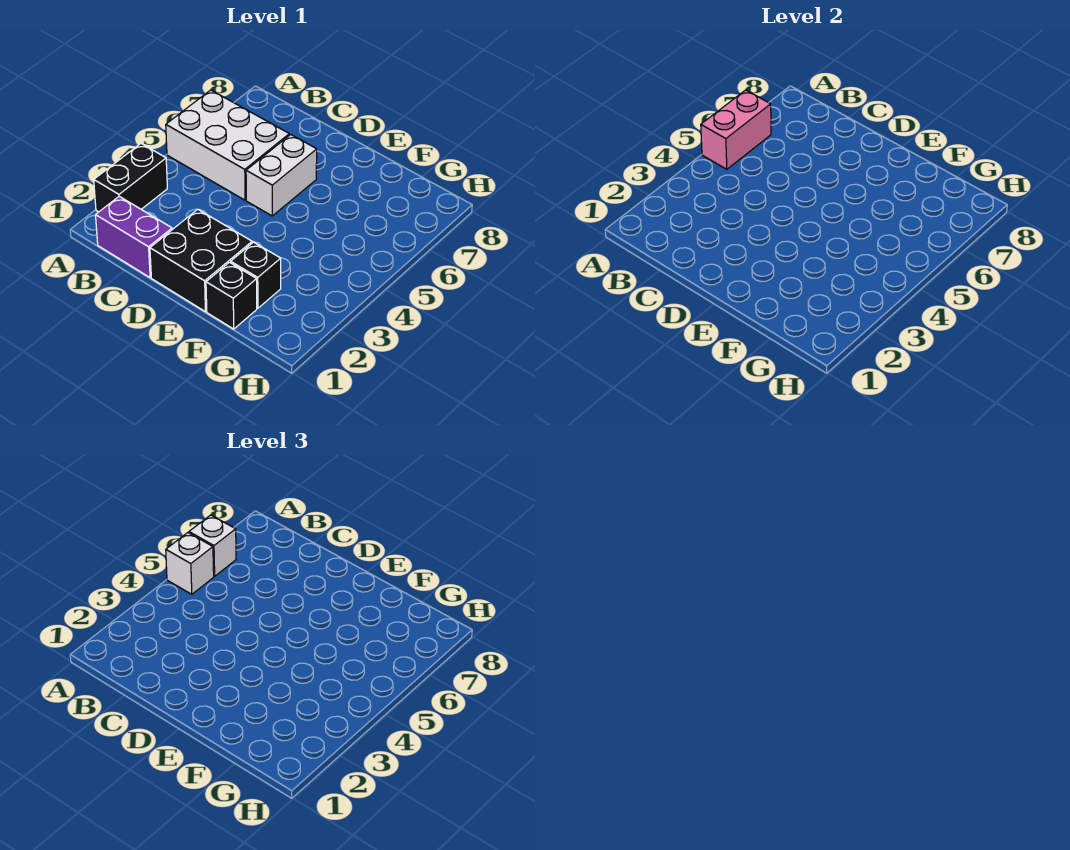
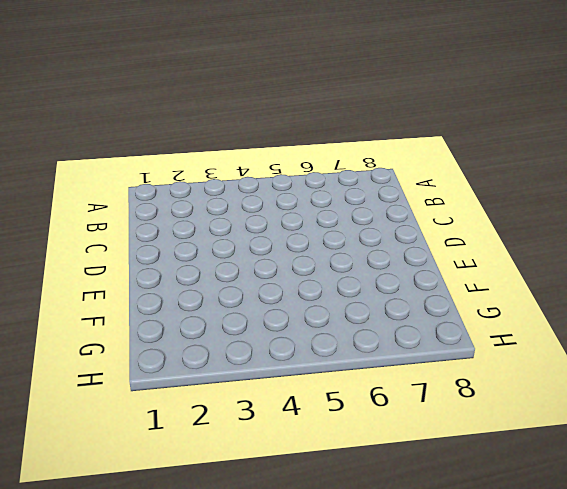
none -> black brick A2:A3 level 1
none -> white brick A5:C6 level 1

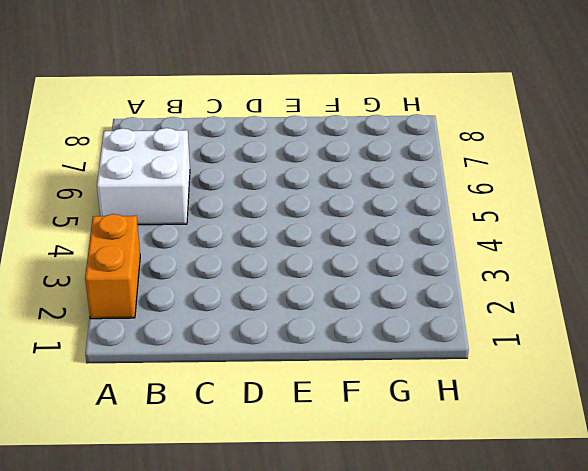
orange brick A2:A3 level 1 -> black brick A2:A3 level 1
white brick A5:B6 level 1 -> white brick A5:C6 level 1
none -> purple brick B1:C1 level 1
none -> black brick D1:E2 level 1

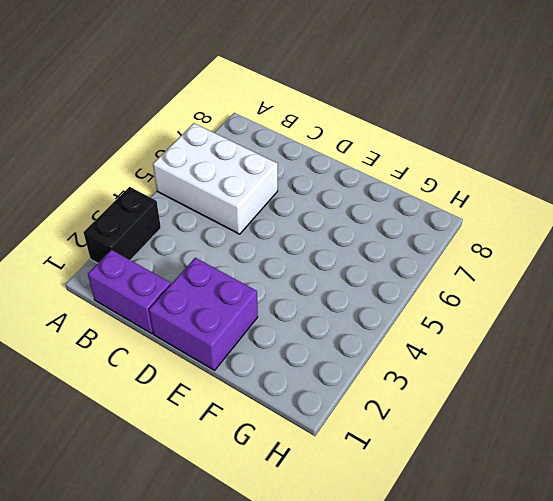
purple brick D1:E2 level 1 -> black brick D1:E2 level 1
none -> white brick D5:D6 level 1
none -> black brick F1 level 1

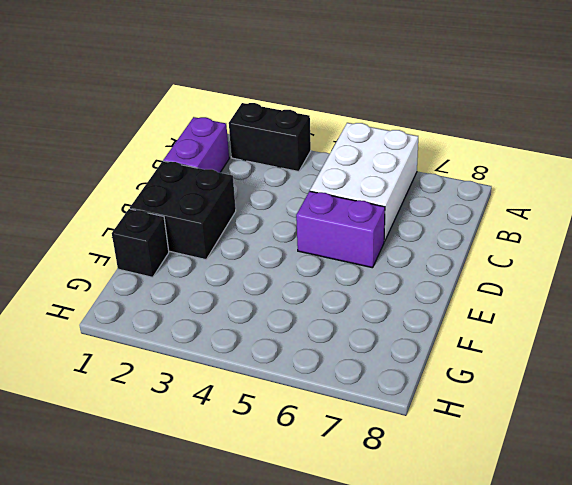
purple brick D5:D6 level 1 -> white brick D5:D6 level 1
none -> black brick F2 level 1
none -> pink brick A5:A6 level 2

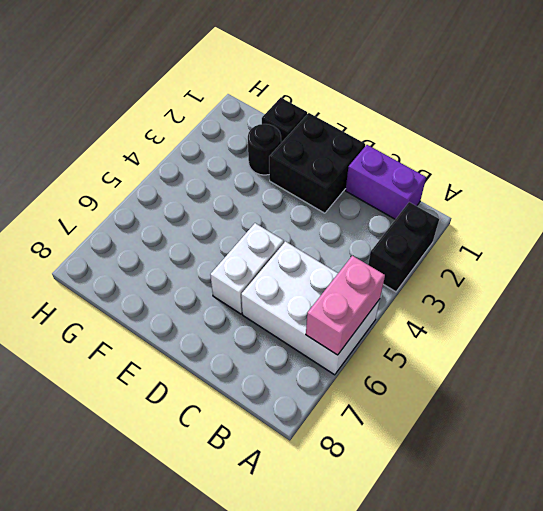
black round brick F2 level 1 -> black brick F2 level 1
none -> white brick A5 level 3
none -> white brick A6 level 3

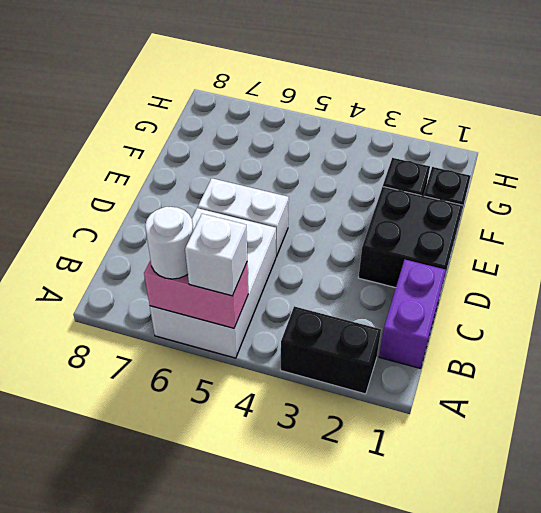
white round brick A6 level 3 -> white brick A6 level 3

